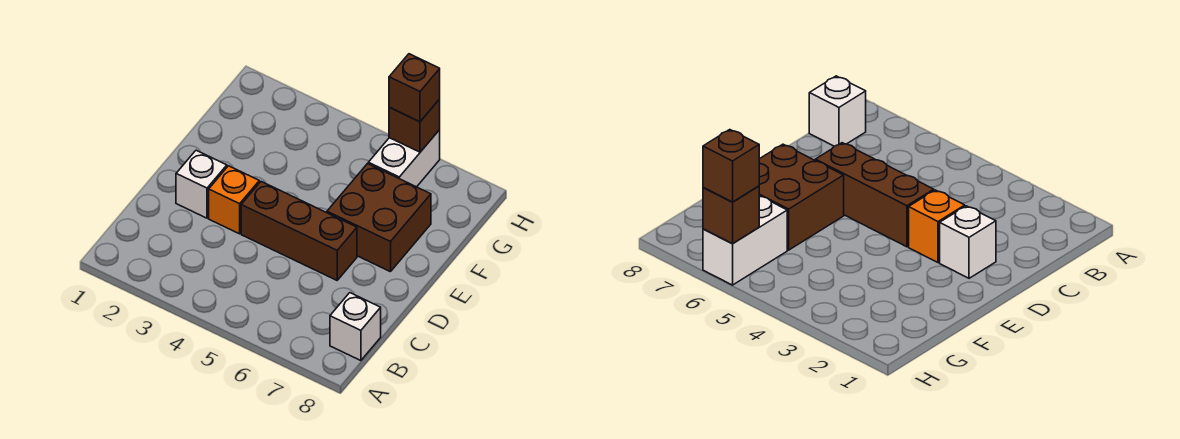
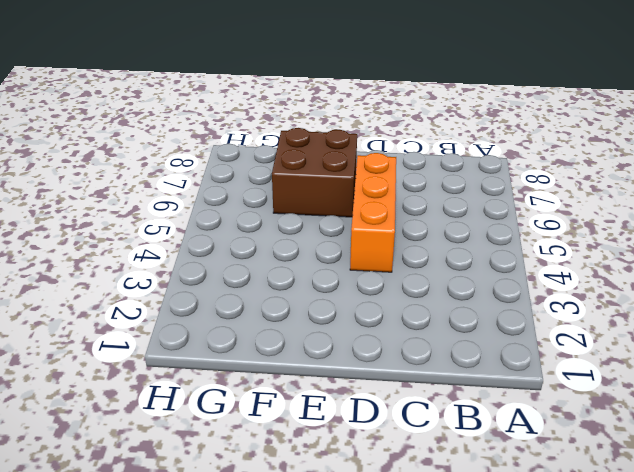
orange brick D4:D6 level 1 -> brown brick D4:D6 level 1
none -> white brick B8 level 1
none -> white brick D2 level 1

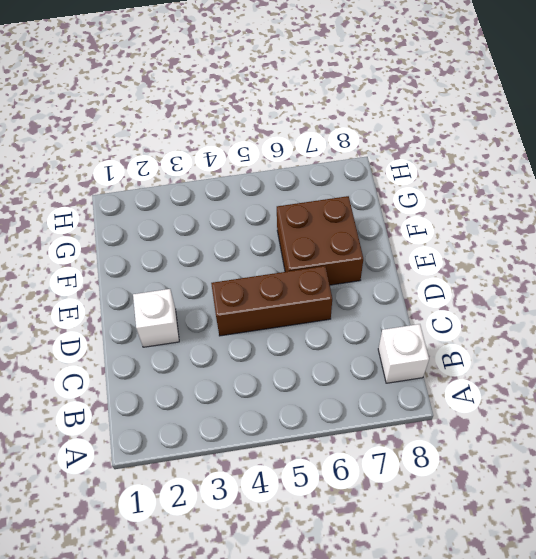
none -> orange brick D3 level 1
none -> white brick G6:H6 level 1

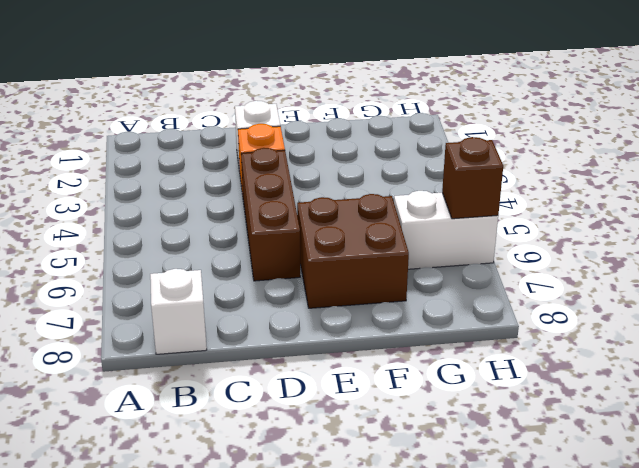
none -> brown brick H6 level 3

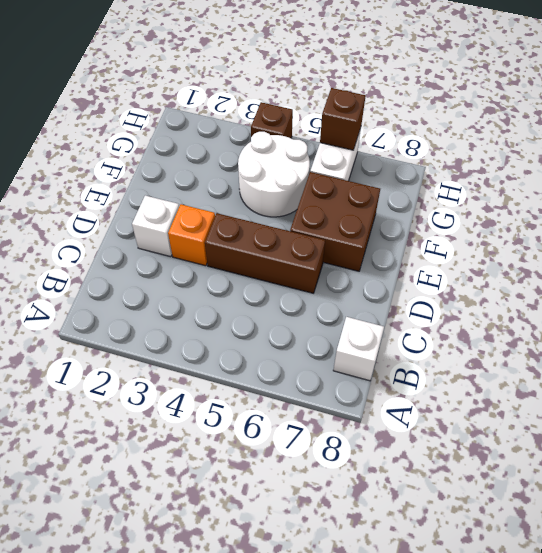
white round brick F4:G5 level 1 -> none
brown brick H4 level 1 -> brown brick H6 level 3

